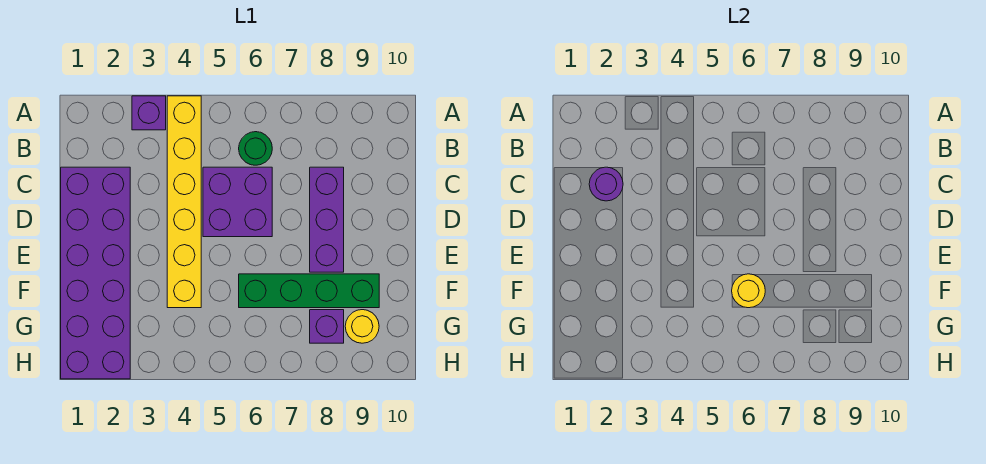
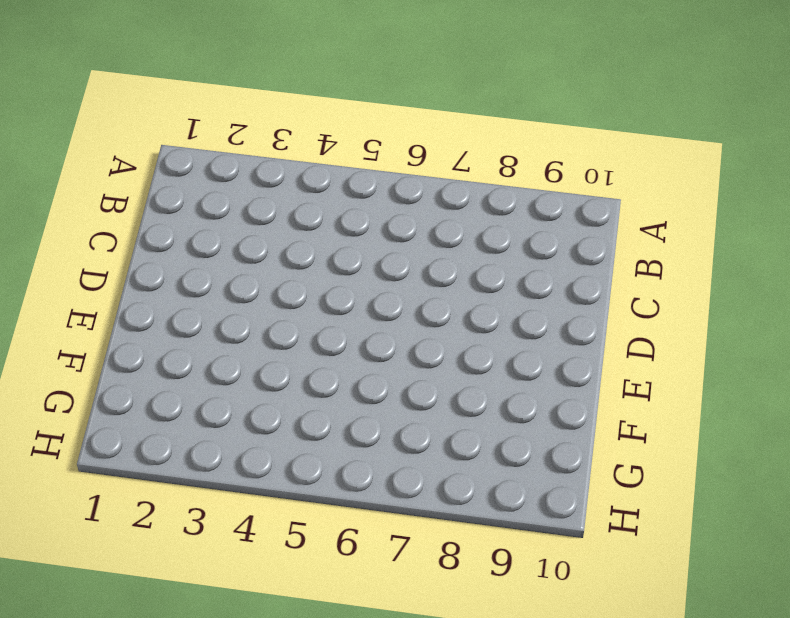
none -> purple brick A3 level 1
none -> yellow brick A4:F4 level 1

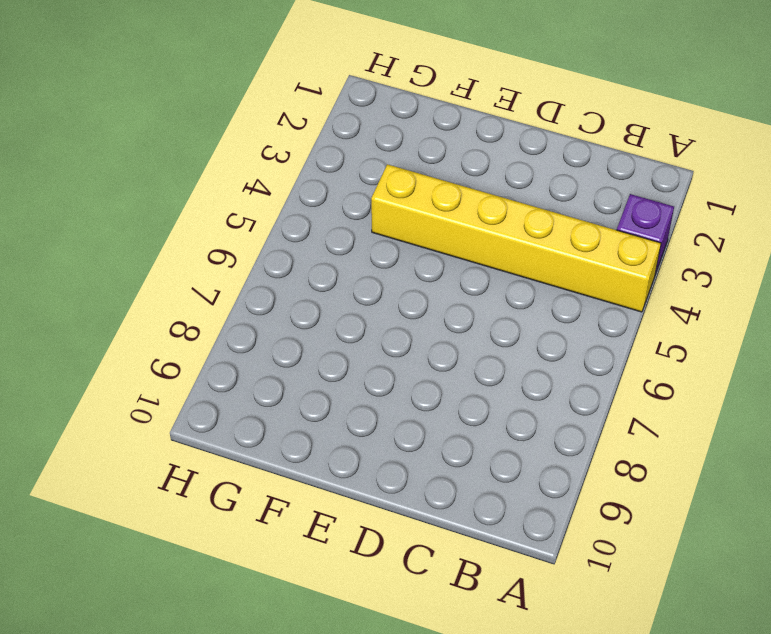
none -> green round brick B6 level 1
none -> purple brick C1:H2 level 1

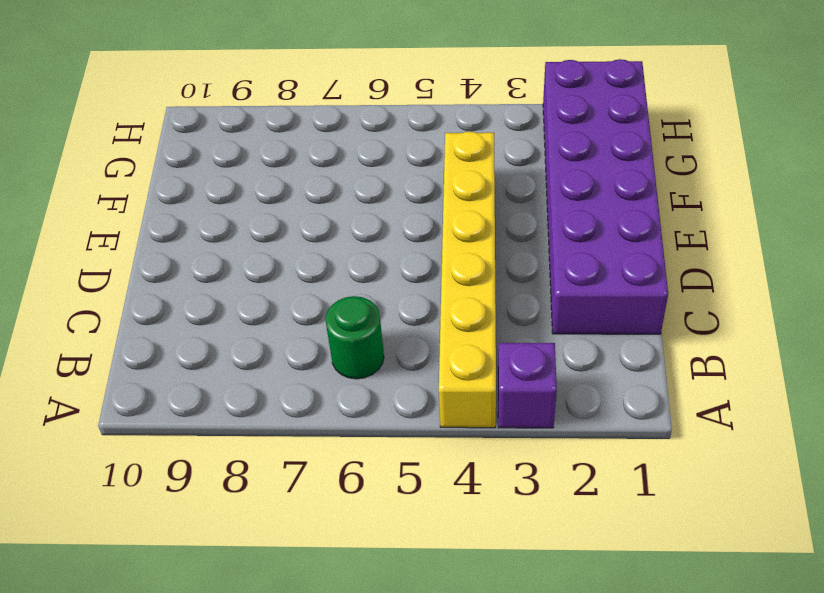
none -> purple brick C5:D6 level 1
none -> purple brick C8:E8 level 1

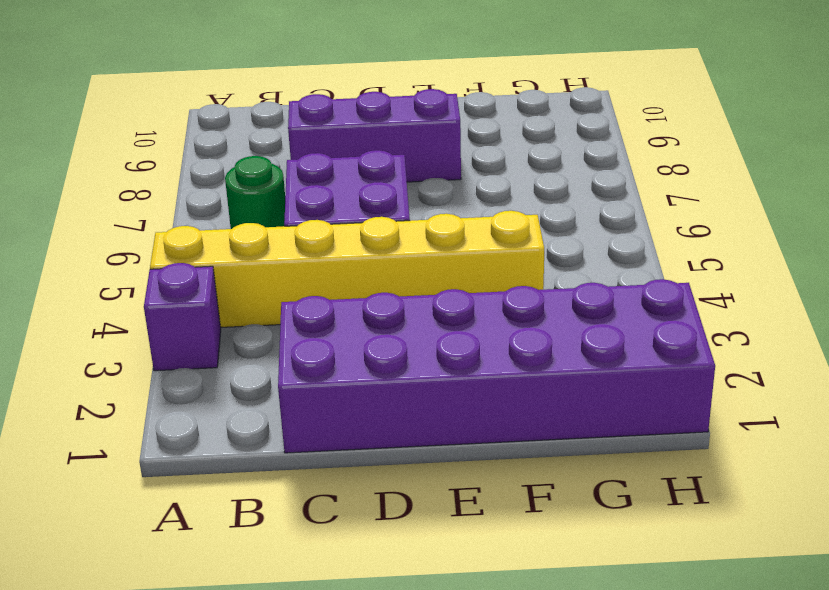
none -> green brick F6:F9 level 1
none -> purple brick G8 level 1

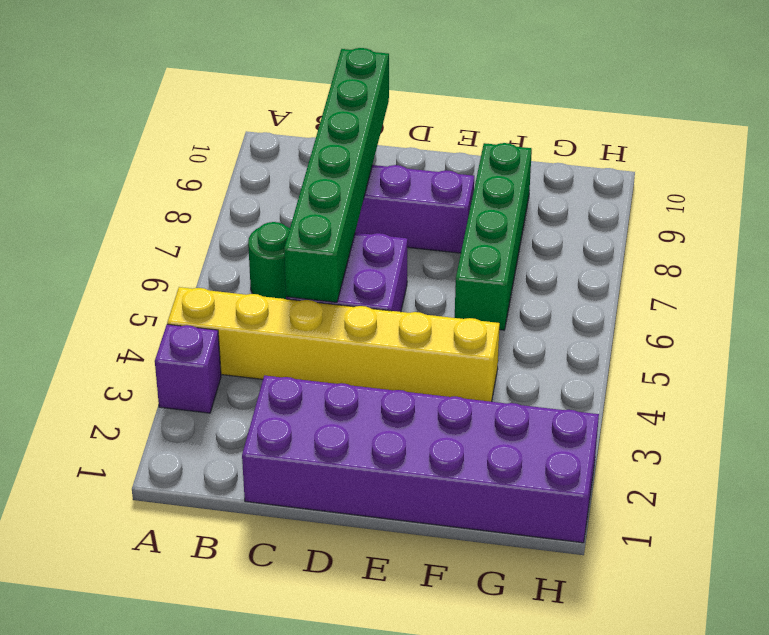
green brick C5:C10 level 2 -> none
none -> purple brick G8 level 1
none -> yellow round brick G9 level 1

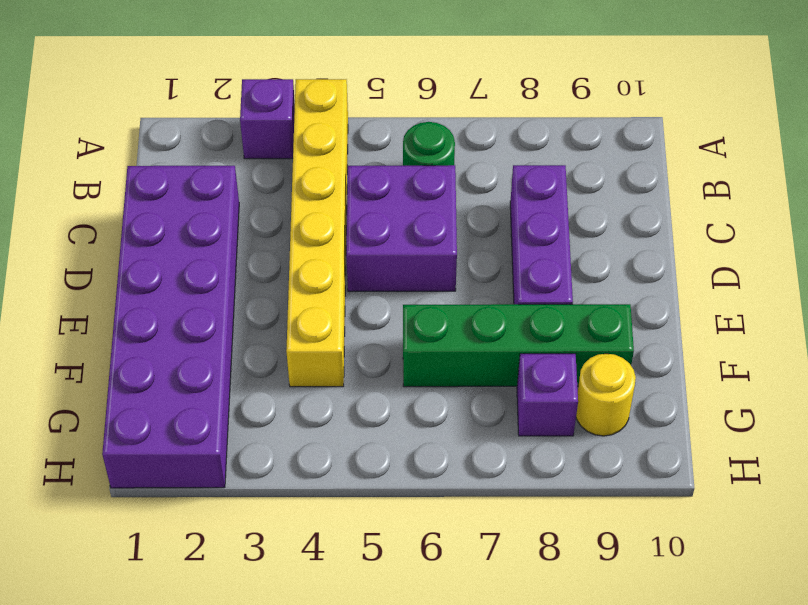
none -> purple round brick C2 level 2
none -> yellow round brick F6 level 2

